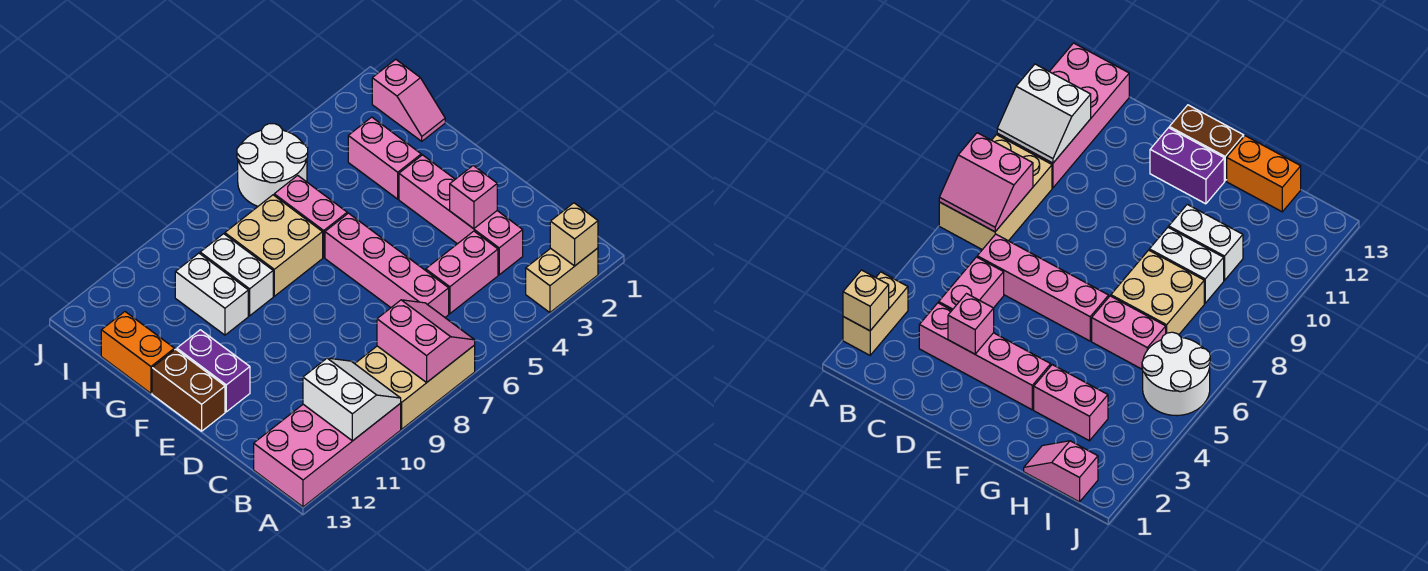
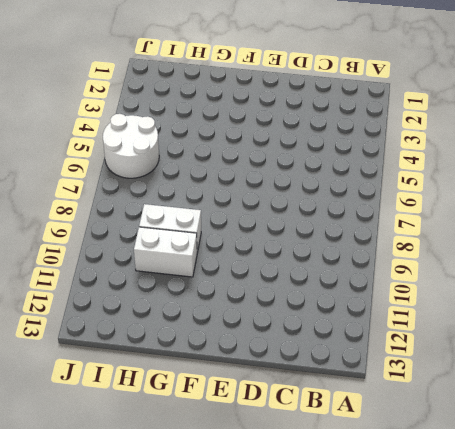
none -> tan brick A2:A3 level 1
none -> tan brick A7:B9 level 1
none -> pink brick A10:B13 level 1

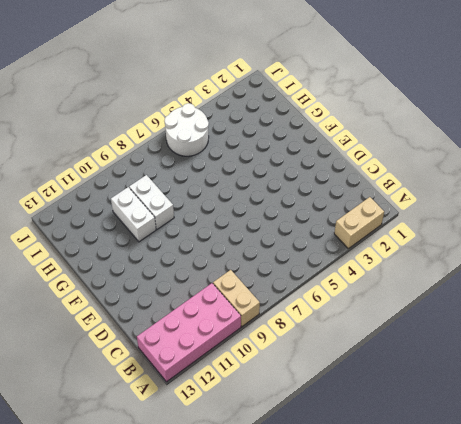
tan brick A9:B9 level 1 -> tan brick A7:B9 level 1
none -> pink brick C3:F3 level 1
none -> pink brick C4:C5 level 1
none -> pink brick C6:F6 level 1

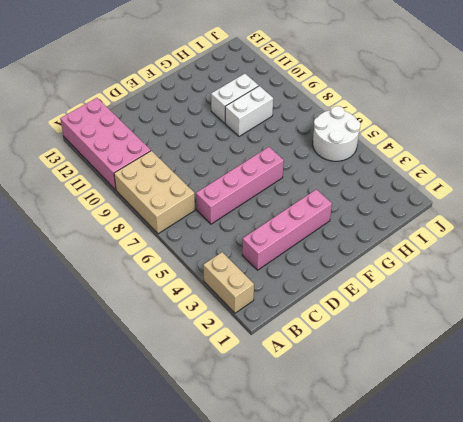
none -> pink brick C4:C5 level 1
none -> purple brick E12:F12 level 1
none -> brown brick E13:F13 level 1

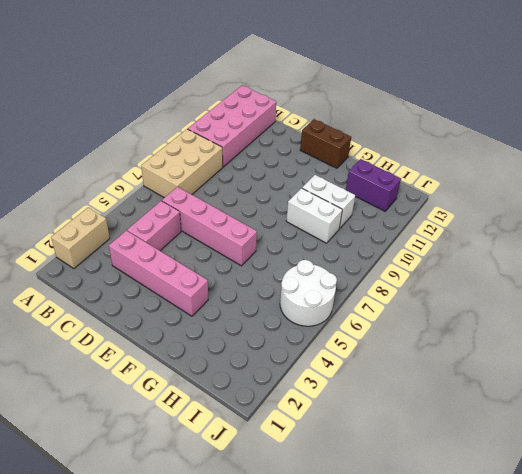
purple brick H12:I12 level 1 -> purple brick E12:F12 level 1
none -> pink brick G3:H3 level 1
none -> pink brick G6:H6 level 1
none -> tan brick G7:H8 level 1

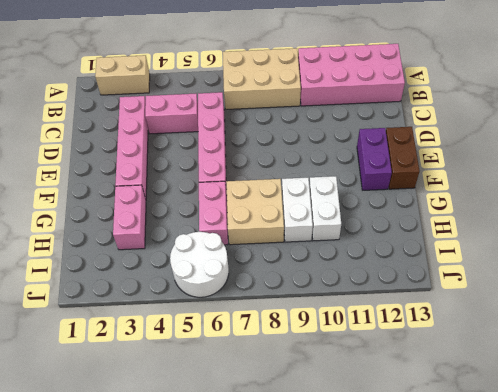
none -> orange brick G13:H13 level 1
none -> pink slope H1:I1 level 1 top I
none -> tan brick A2 level 2

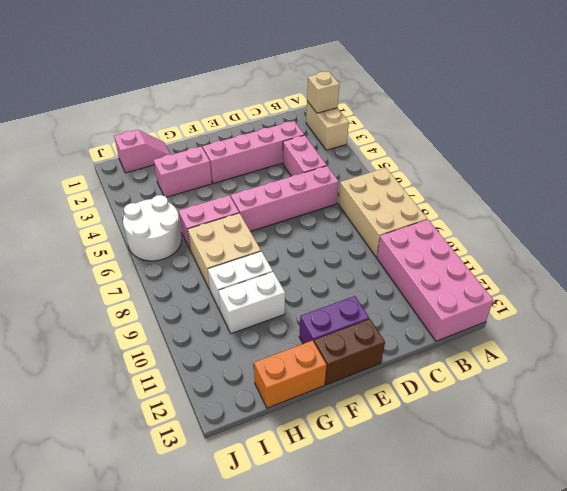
none -> pink slope A7:B8 level 2 top 8
none -> white slope A10:B11 level 2 top 11
none -> pink brick D3 level 2

